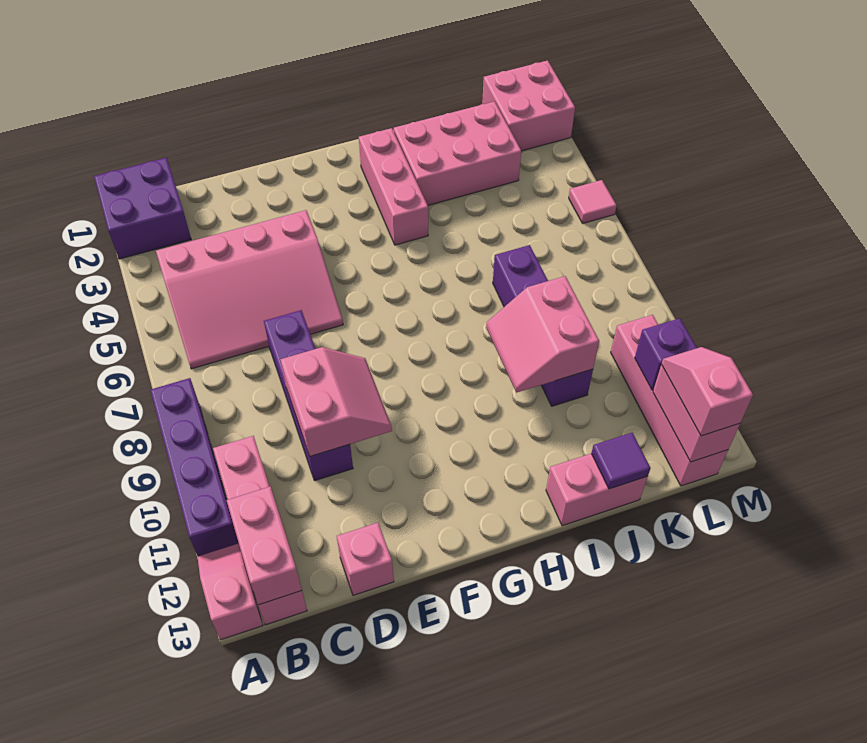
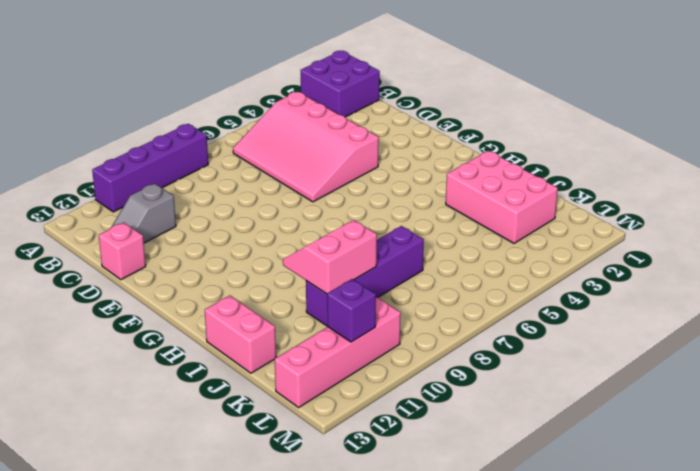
grey slope C11:C12 level 1 top 11 -> none
none -> pink slope A12:A13 level 1 top 13
none -> pink brick B10:B13 level 1
none -> purple brick D7:D10 level 1

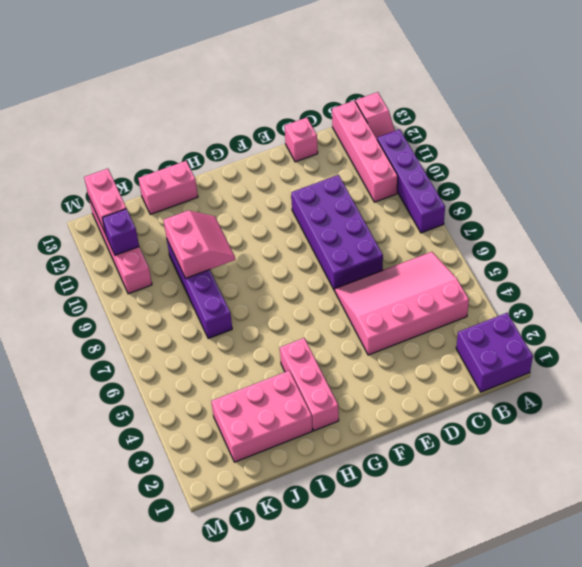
purple brick D7:E10 level 1 -> purple brick D7:D10 level 1
none -> pink brick L1:M2 level 1
none -> pink tile M5 level 1
none -> pink brick B12:B13 level 2

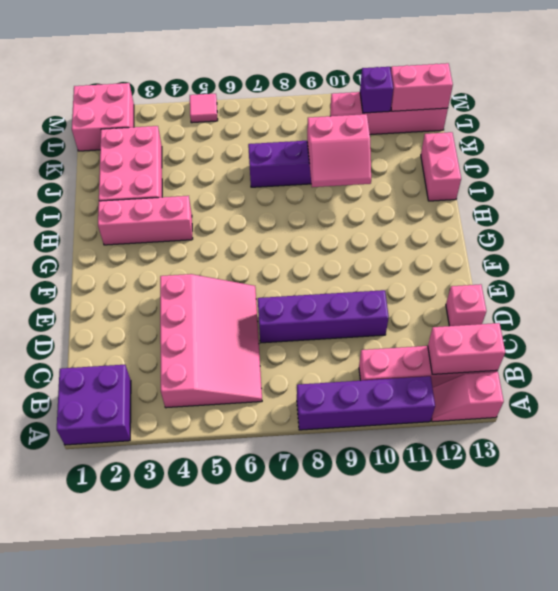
none -> pink slope D9:E10 level 2 top D
none -> purple tile J13 level 2
none -> pink slope L12:L13 level 3 top 13

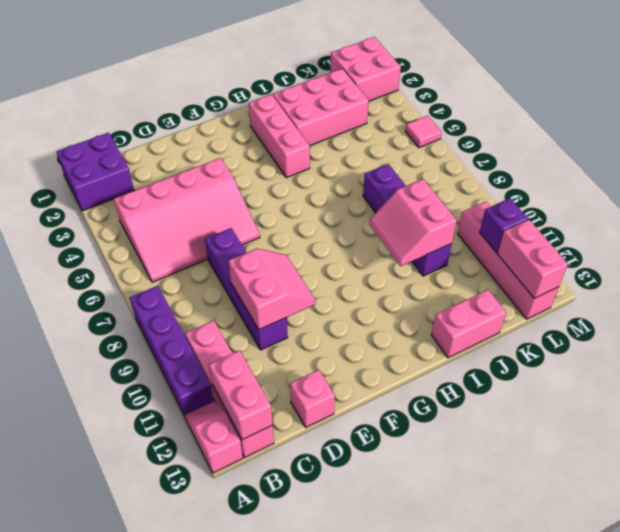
none -> purple tile J13 level 2
none -> pink slope L12:L13 level 3 top 13

